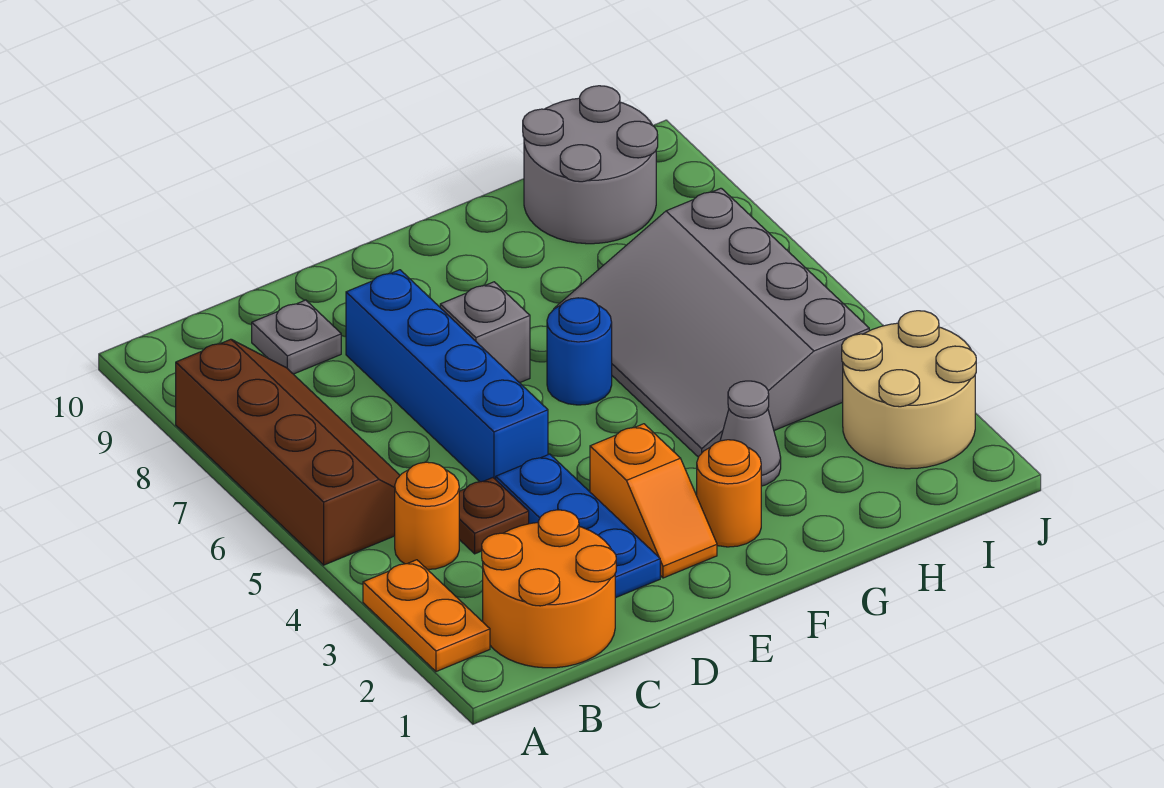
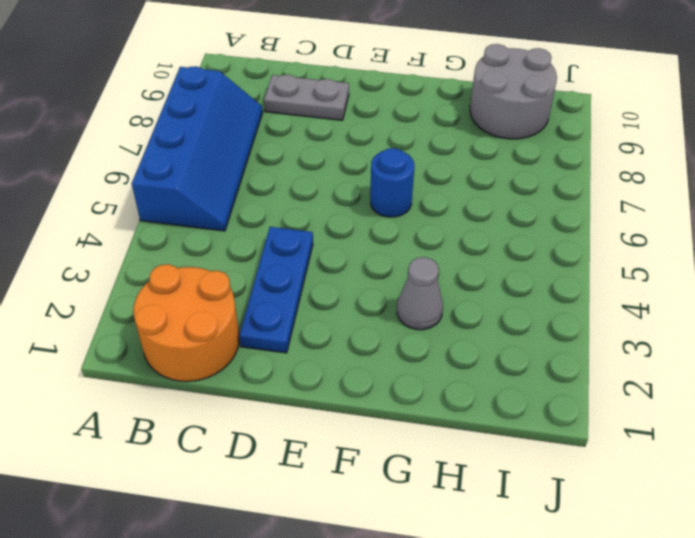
blue slope A5:B8 level 1 top A -> brown slope A5:B8 level 1 top A
grey plate C9:D9 level 1 -> grey plate C9 level 1
none -> orange plate A2:A3 level 1
none -> orange round brick B4 level 1
none -> brown plate C4 level 1

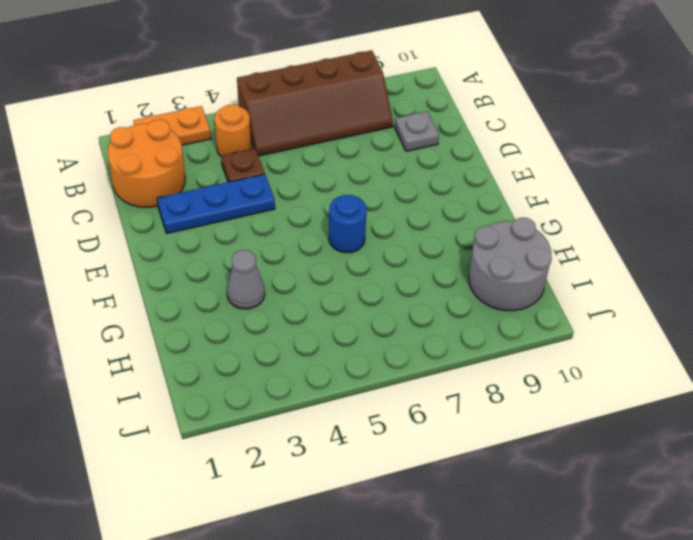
none -> blue brick D5:D8 level 1
none -> orange slope E2:E3 level 1 top 3
none -> grey brick E7 level 1

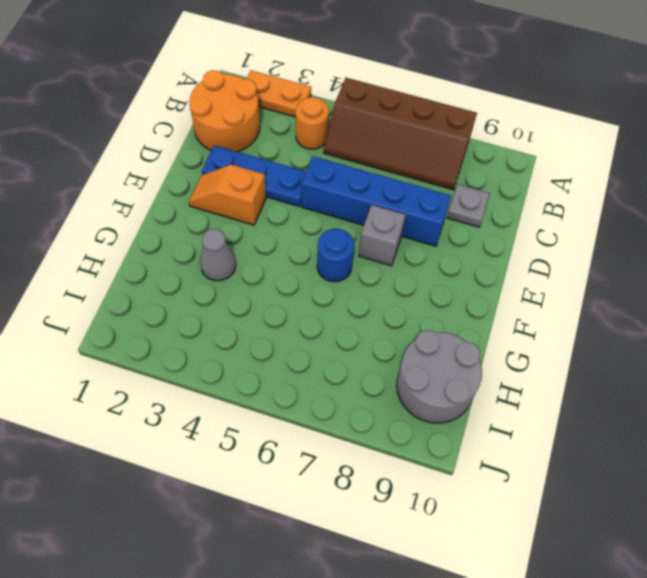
none -> brown plate C4 level 1
none -> orange round brick F2 level 1
none -> grey slope G4:I7 level 1 top I

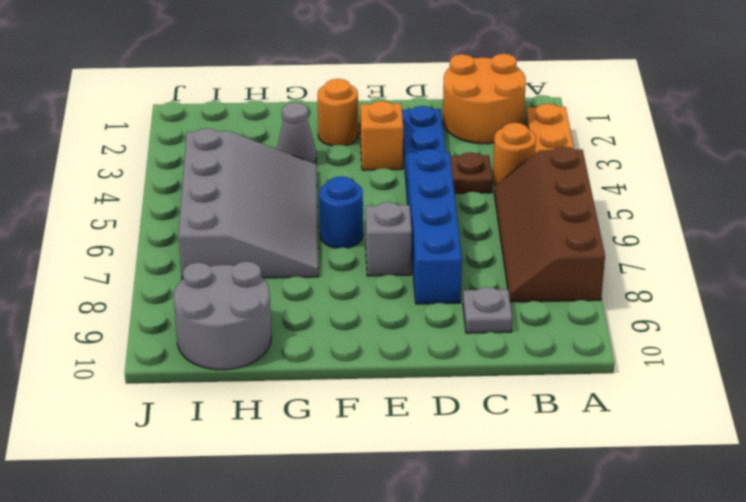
none -> tan round brick I2:J3 level 1

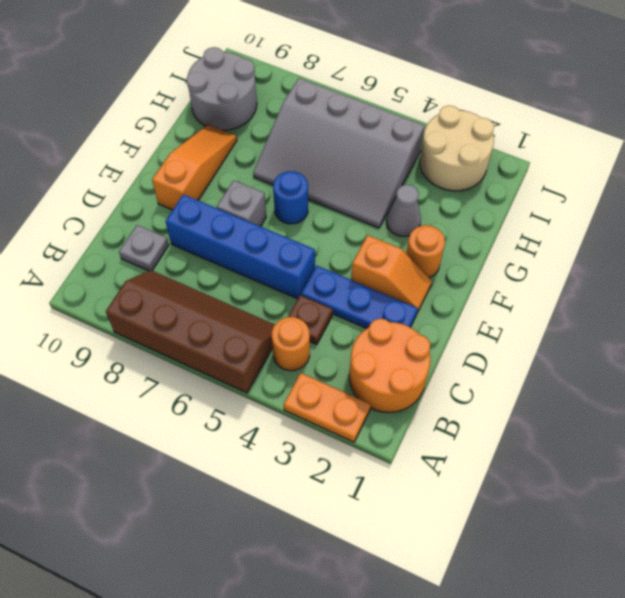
orange slope E9:G9 level 1 top E -> none

